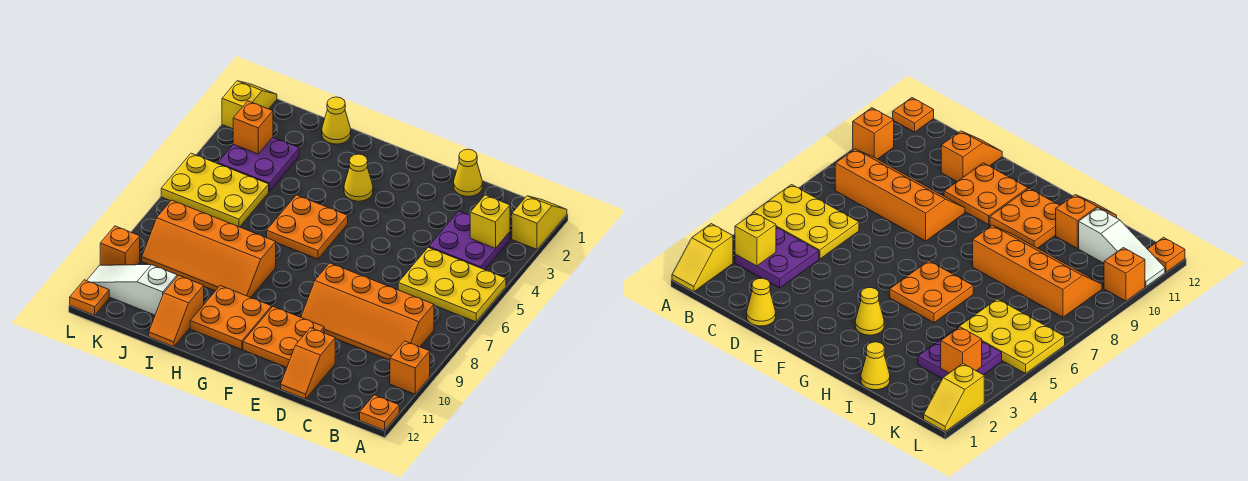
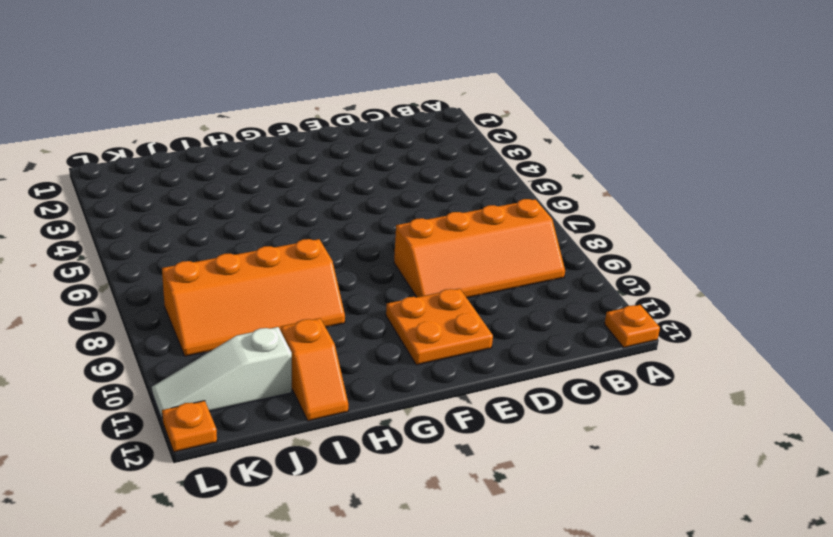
none -> yellow slope A1:A2 level 1 top 2
none -> yellow plate A5:C6 level 1
none -> orange brick A10 level 1

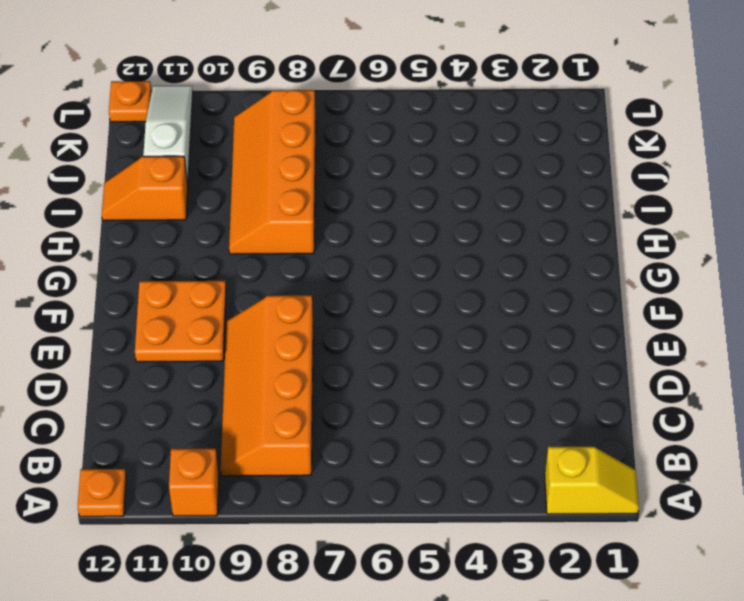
none -> yellow plate A5:C6 level 1
none -> purple plate B3:C4 level 1
none -> yellow cone D1 level 1

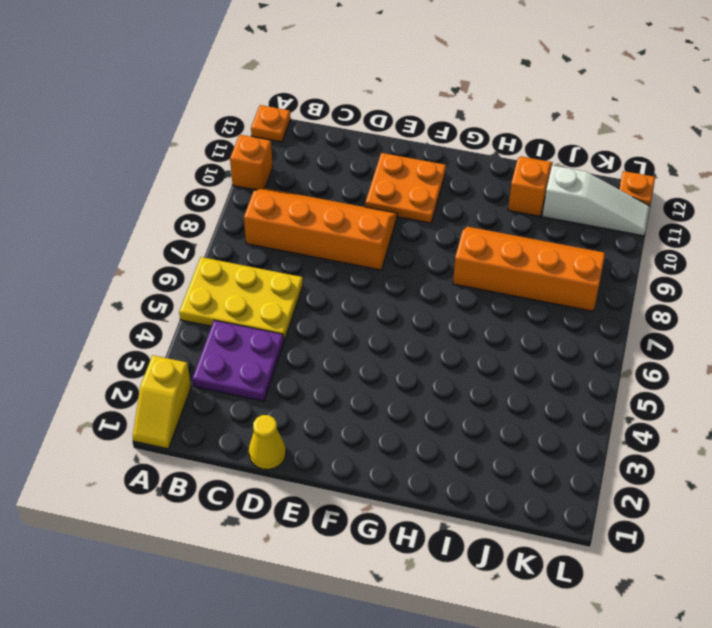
none -> orange slope D11:D12 level 1 top 11
none -> yellow cone G3 level 1
none -> orange plate G5:H6 level 1

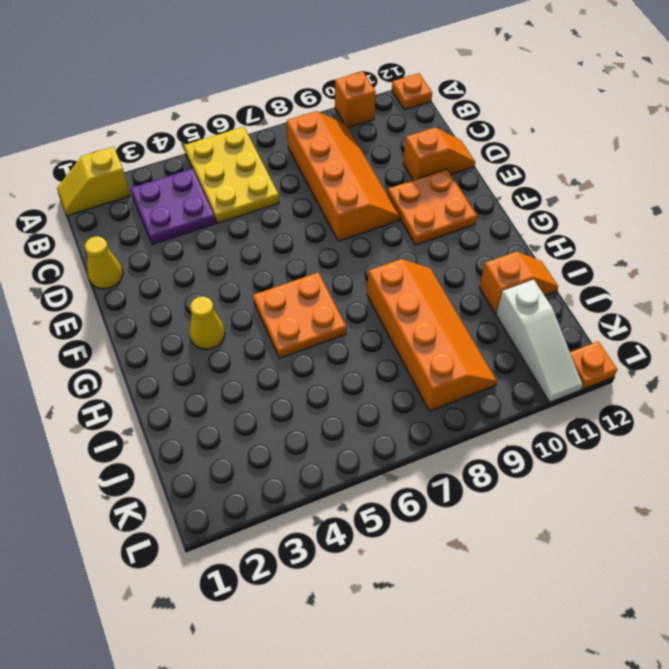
none -> orange plate G10:H11 level 1
none -> yellow cone I1 level 1
none -> purple plate J3:K4 level 1

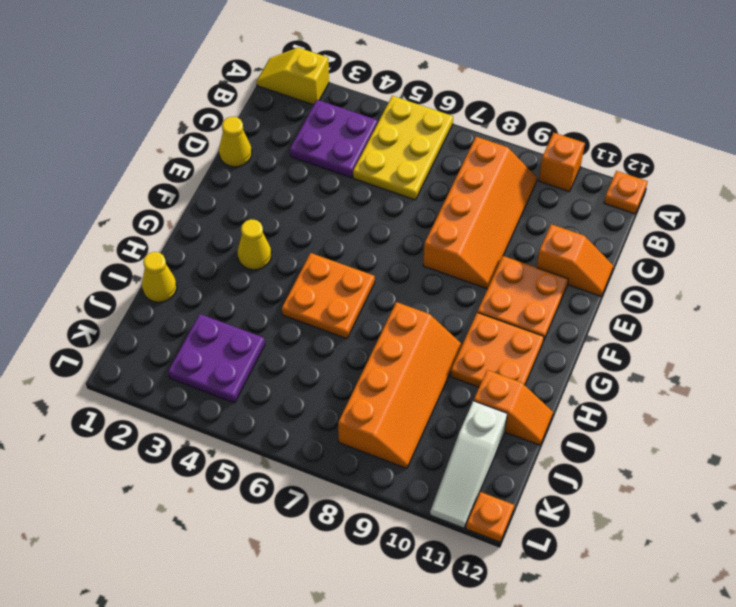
none -> yellow plate J5:L6 level 1
none -> yellow slope L1:L2 level 1 top 2
none -> orange brick L10 level 1

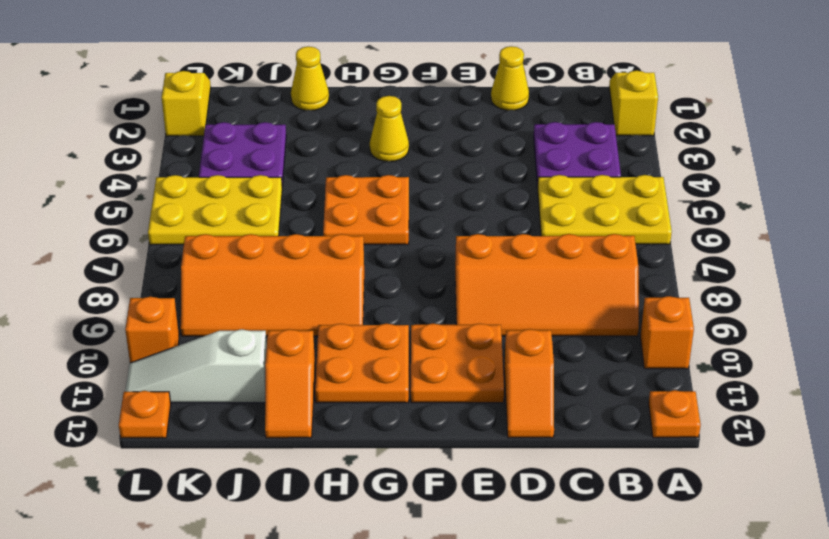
none -> yellow brick B3 level 2
none -> orange brick K3 level 2

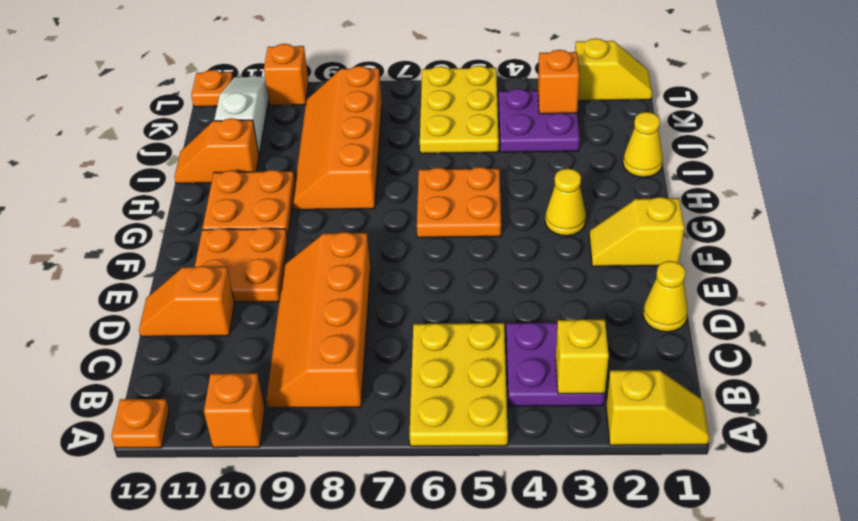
yellow slope F1:F2 level 1 top 1 -> none

